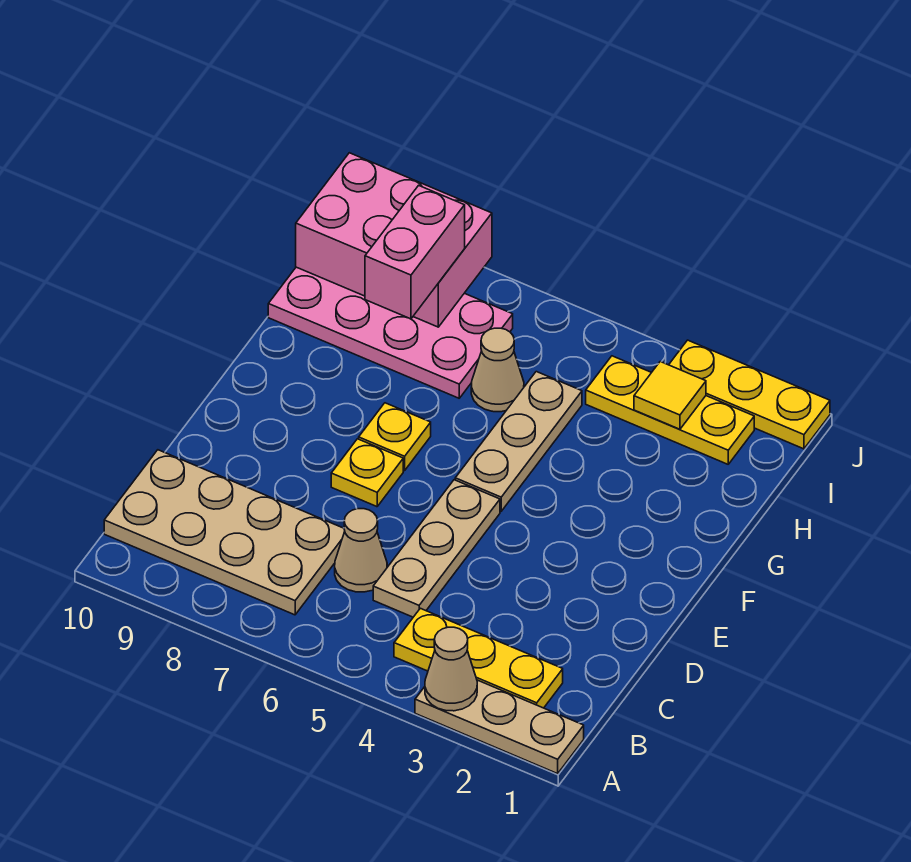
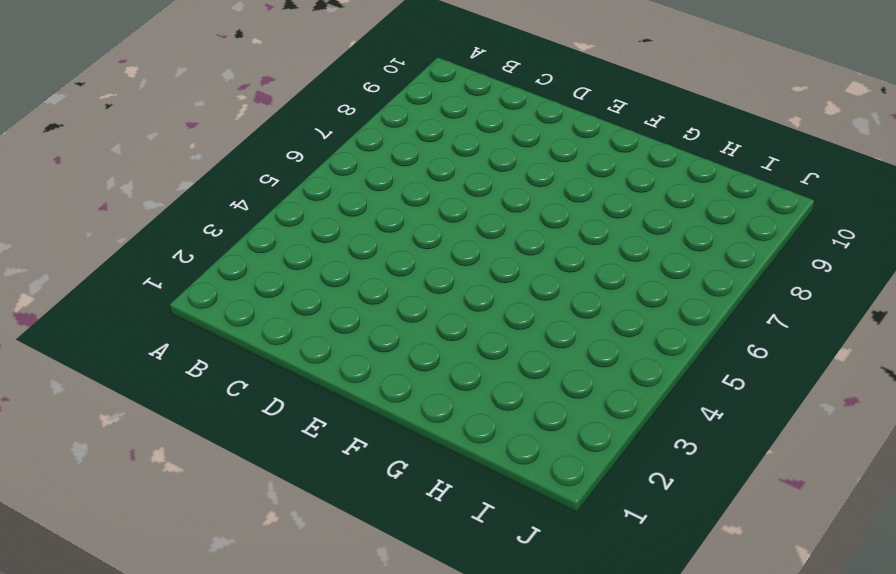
none -> tan plate A1:A3 level 1
none -> yellow plate B2:B4 level 1
none -> tan plate B7:C10 level 1

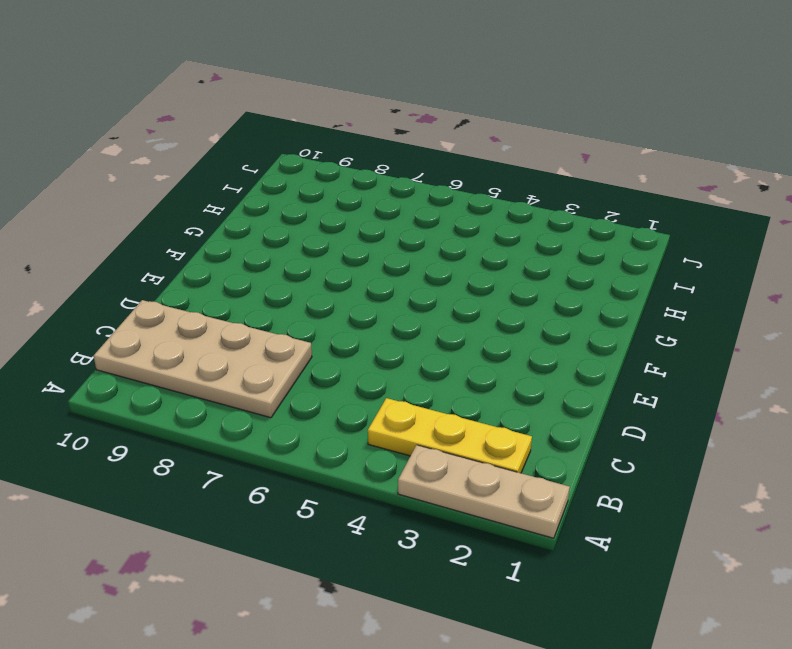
none -> tan plate C5:E5 level 1
none -> tan cone C6 level 1
none -> yellow plate E7 level 1

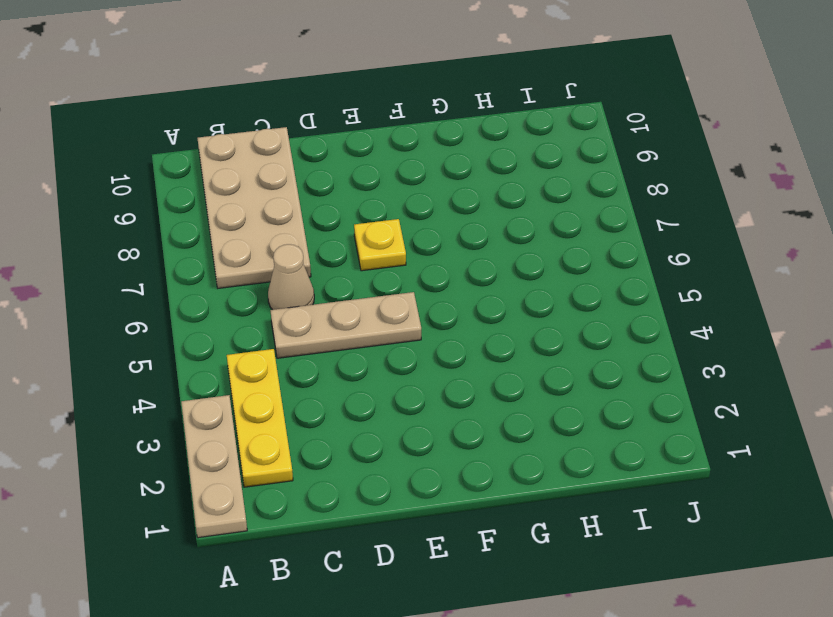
none -> tan plate F5:H5 level 1
none -> yellow plate F7 level 1
none -> tan cone H6 level 1

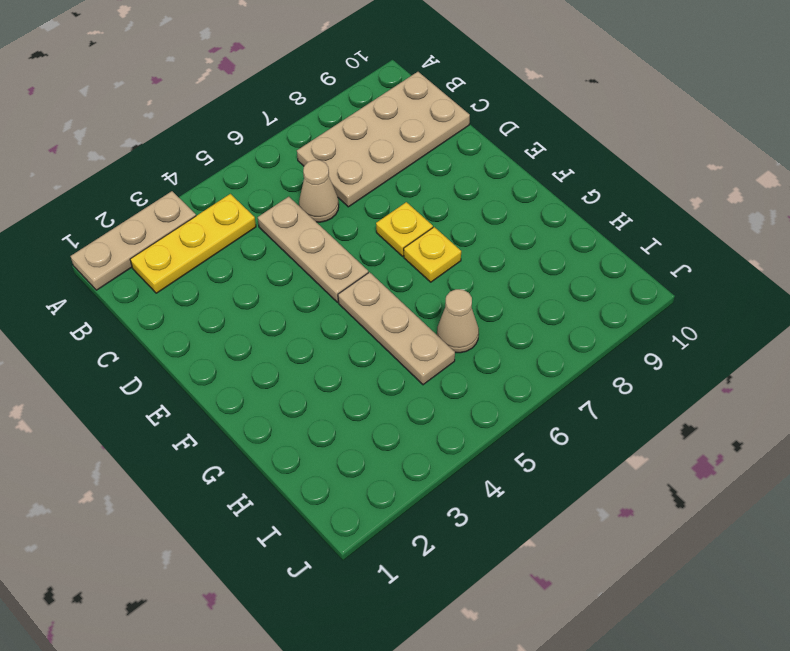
none -> pink plate H7:I10 level 1
none -> yellow plate I2:I4 level 1
none -> yellow plate J1:J3 level 1

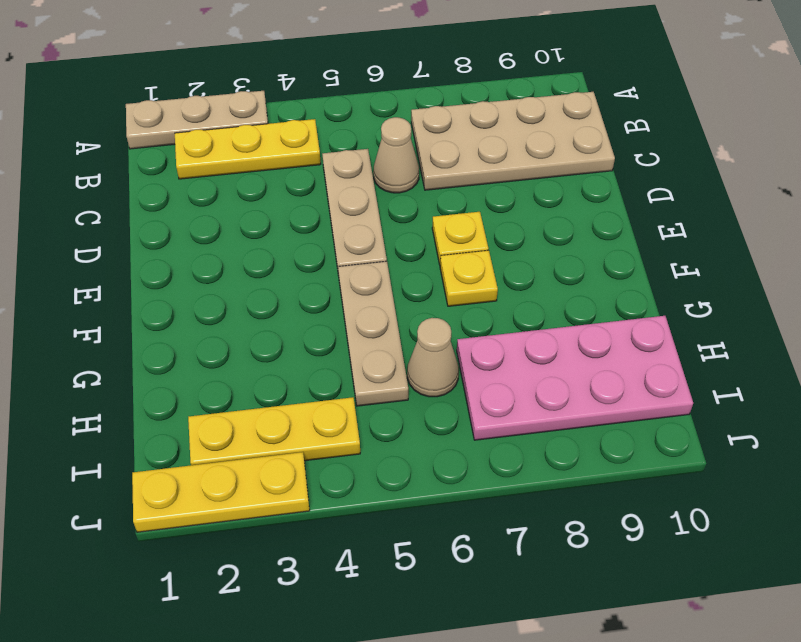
none -> tan cone A3 level 2
none -> yellow tile I3 level 2
none -> pink brick I8:J10 level 2

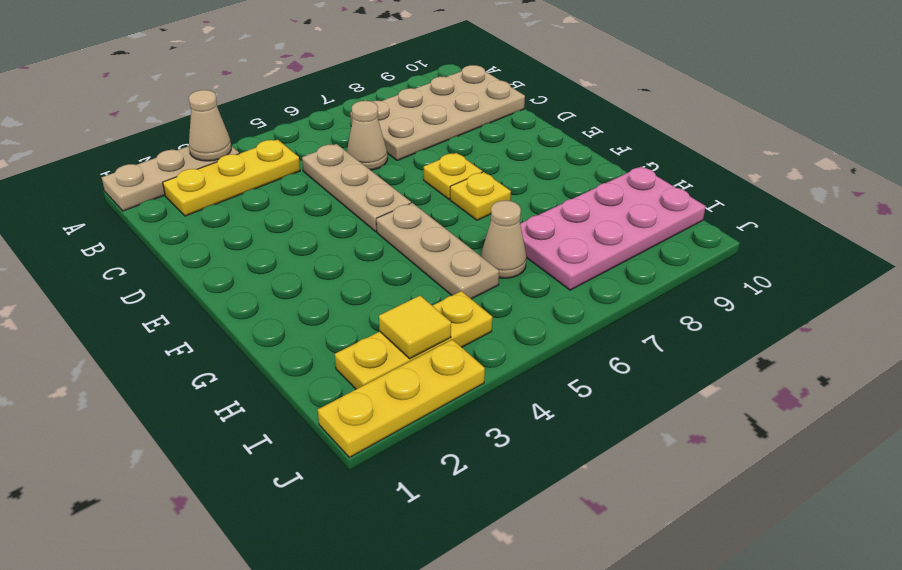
none -> pink brick I8:J10 level 2
none -> pink brick H8:I8 level 3

